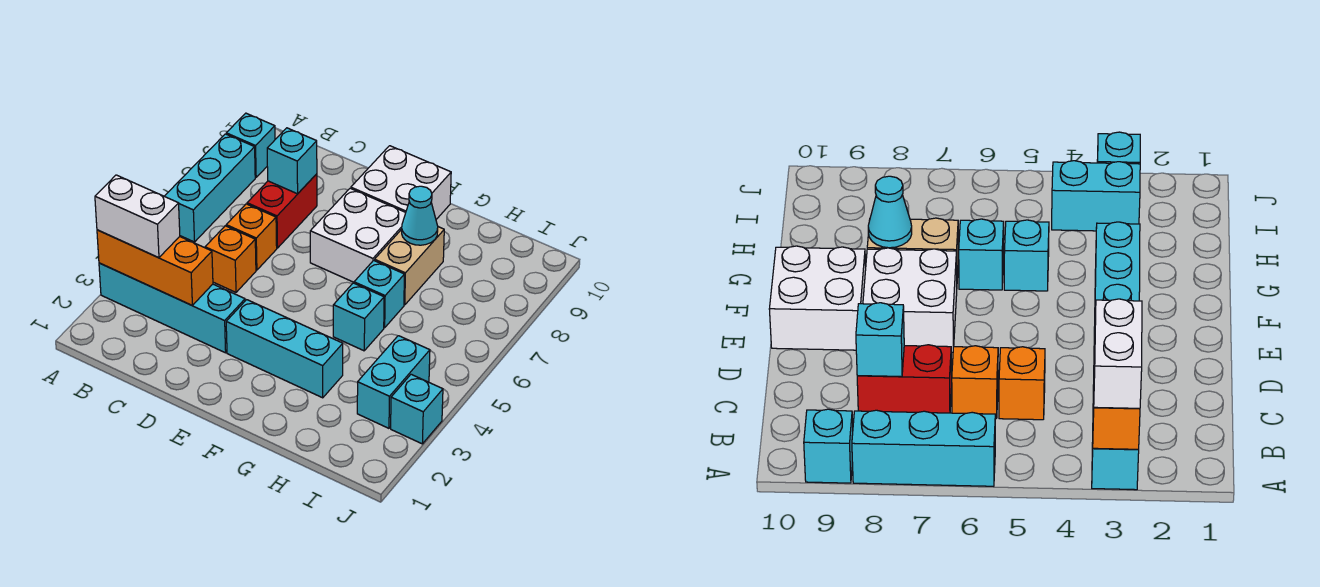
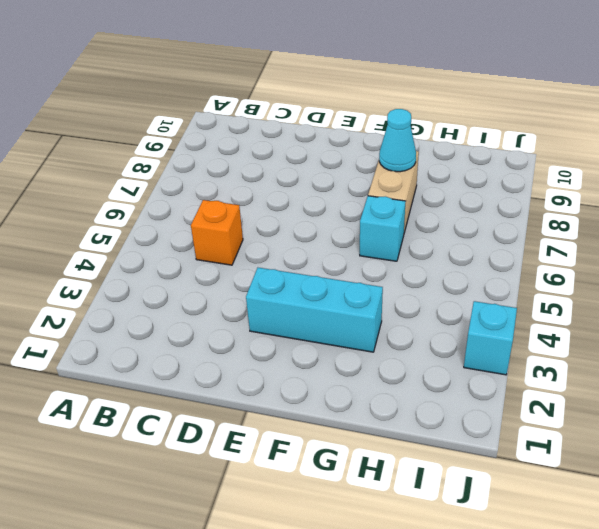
none -> cyan brick A3:D3 level 1
none -> cyan brick A6:A8 level 1
none -> cyan brick A9 level 1

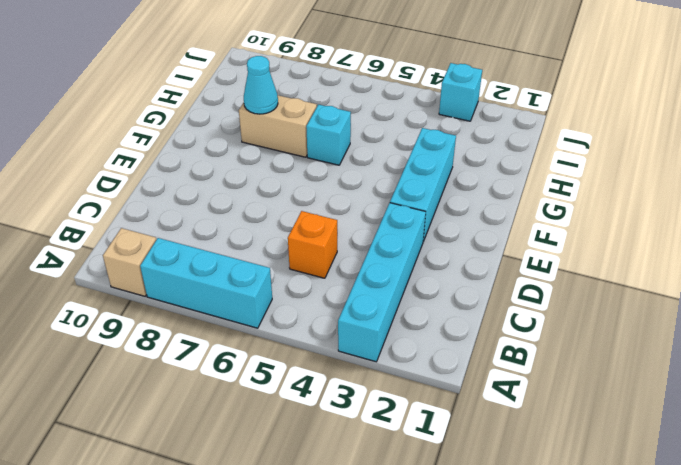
tan brick A9 level 1 -> cyan brick A9 level 1
none -> orange brick C6 level 1
none -> red brick C7:C8 level 1
none -> white brick E7:F8 level 1

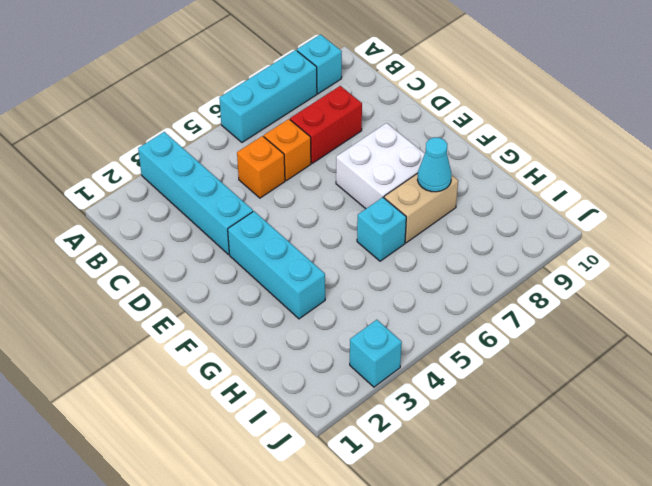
none -> white brick E9:F10 level 1
none -> cyan brick G5 level 1
none -> cyan brick I3:I4 level 1

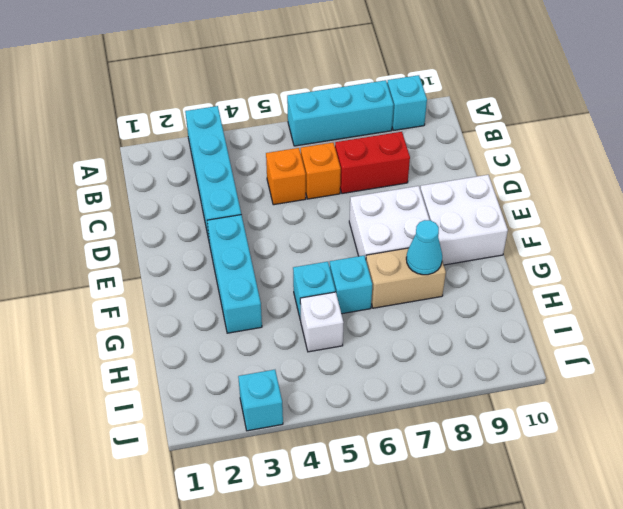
white brick H5 level 1 -> none
none -> cyan brick I3:I4 level 1
none -> orange brick A3:C3 level 2
none -> cyan brick C8 level 2

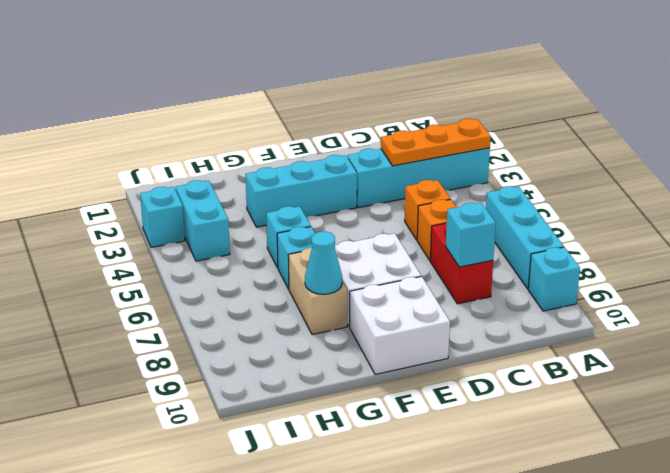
orange plate A3:C3 level 2 -> orange brick A3:C3 level 2
none -> white brick A3:B3 level 3

